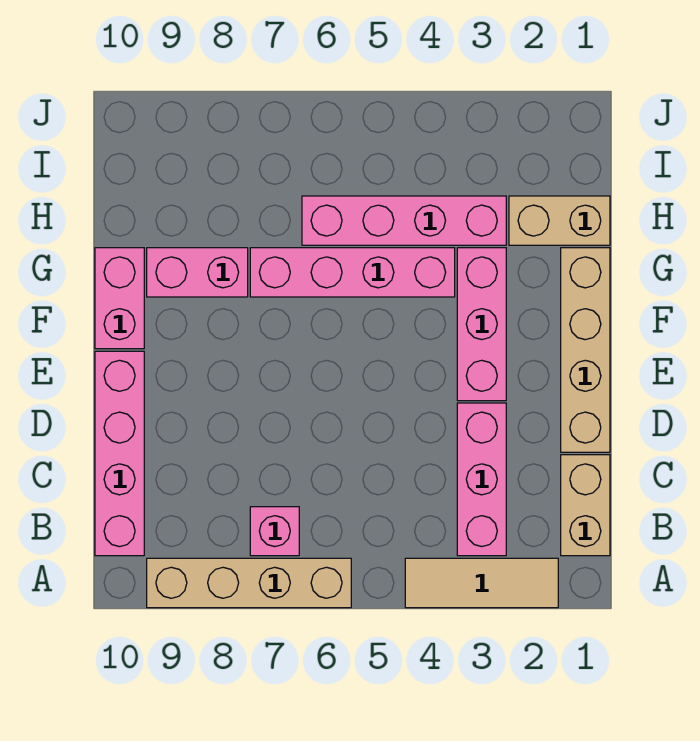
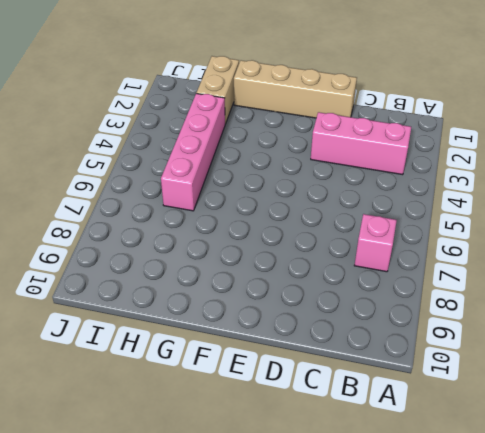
none -> tan tile A2:A4 level 1
none -> tan brick A6:A9 level 1
none -> tan brick B1:C1 level 1

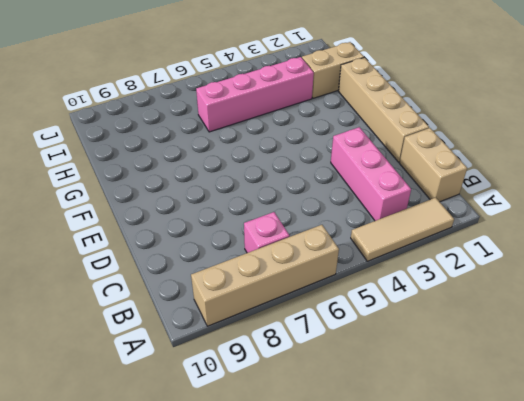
none -> pink brick B10:E10 level 1
none -> pink brick E3:G3 level 1
none -> pink brick F10:G10 level 1

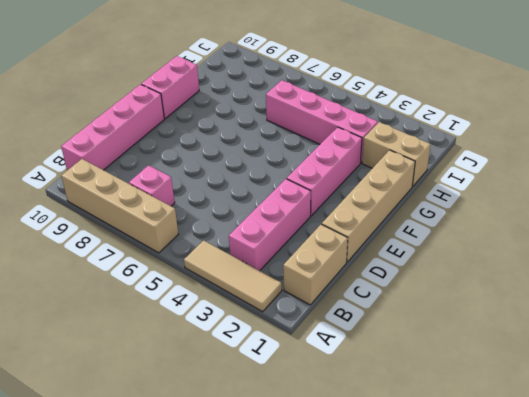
none -> pink brick G4:G7 level 1
none -> pink brick G8:G9 level 1

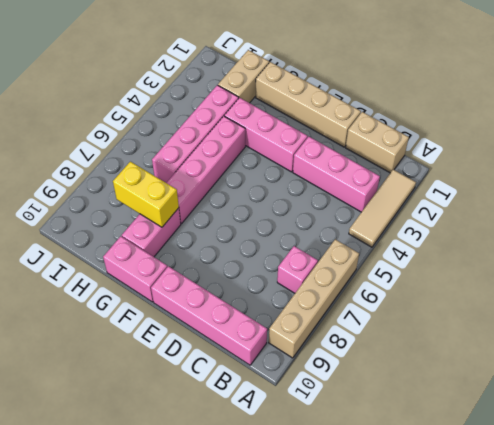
yellow brick G8:H8 level 2 -> none

